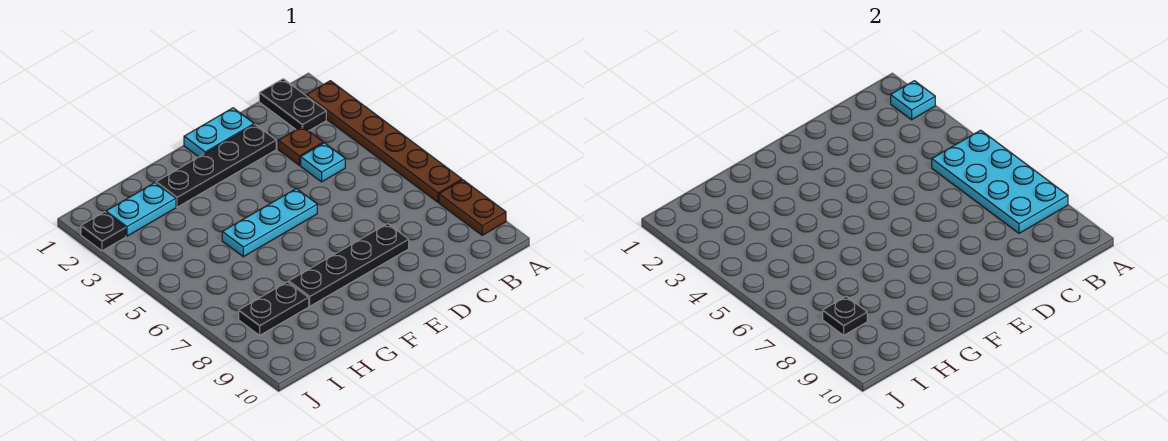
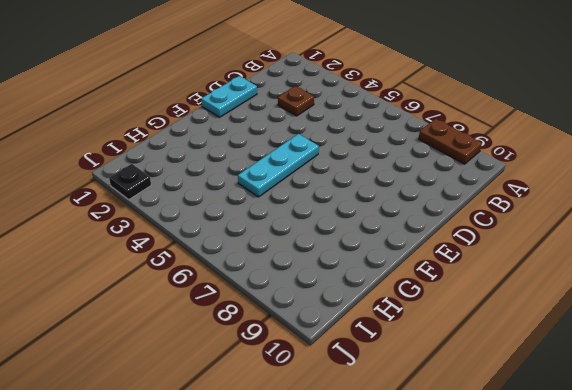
none -> brown plate A2:A7 level 1
none -> black plate B1:B2 level 1
none -> cyan plate C4 level 1

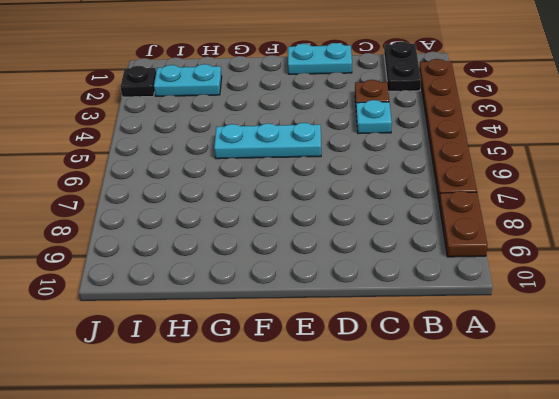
none -> black plate D2:G2 level 1
none -> black plate D8:G8 level 1
none -> black plate H8:I8 level 1

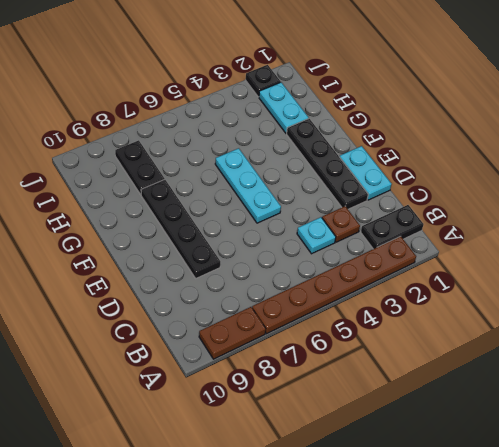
none -> cyan plate A2 level 2
none -> cyan plate A5:B8 level 2
none -> black plate I8 level 2

